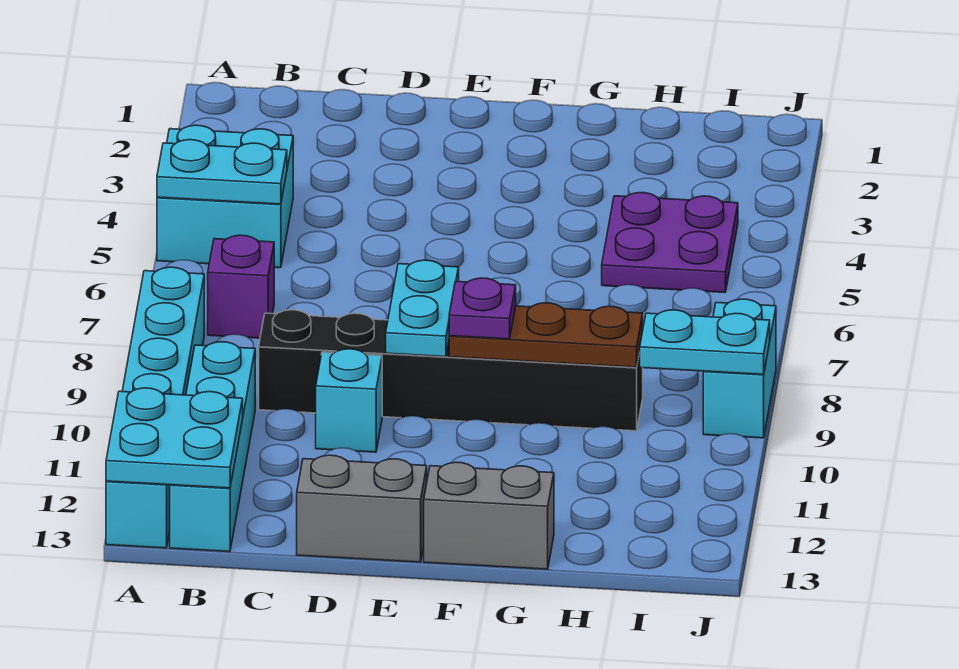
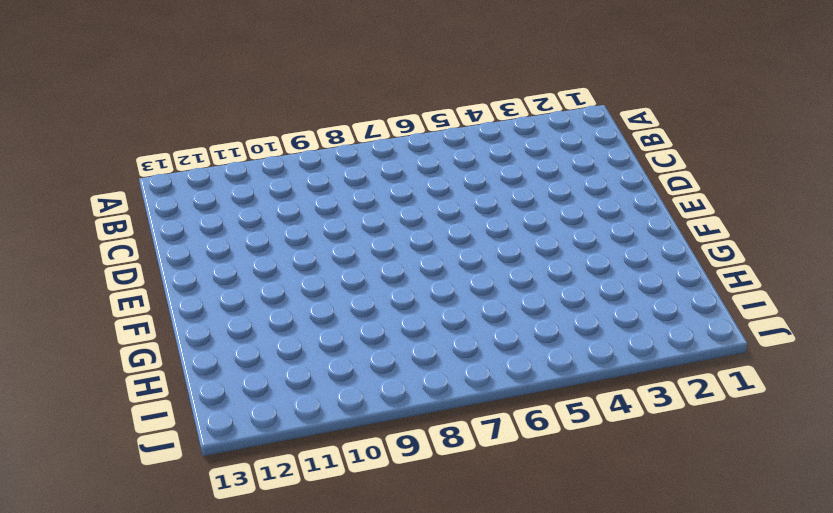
none -> cyan brick A4:B5 level 1
none -> cyan brick A8:A13 level 1
none -> purple brick B7 level 1

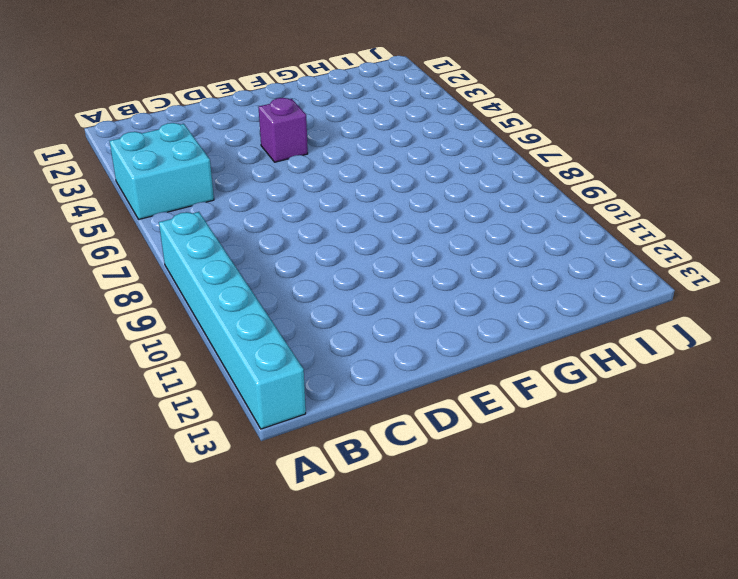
purple brick E4 level 1 -> purple brick B7 level 1
none -> cyan brick B10:B13 level 1
none -> black brick C9:H9 level 1
none -> cyan brick D10 level 1

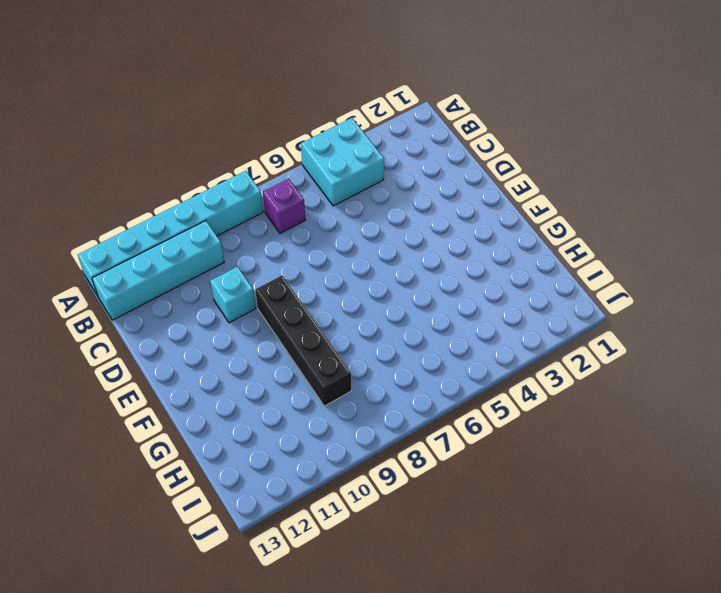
black brick E9:H9 level 1 -> black brick C9:H9 level 1
none -> grey brick D13:E13 level 1
none -> grey brick F13:G13 level 1
none -> purple plate H4:I5 level 1

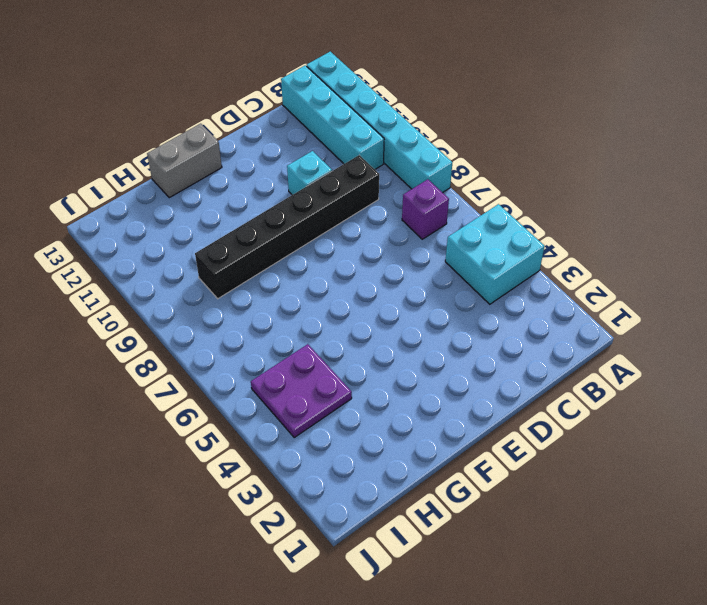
none -> grey brick D13:E13 level 1
none -> cyan brick J8:J9 level 1
none -> cyan plate A5:B5 level 2

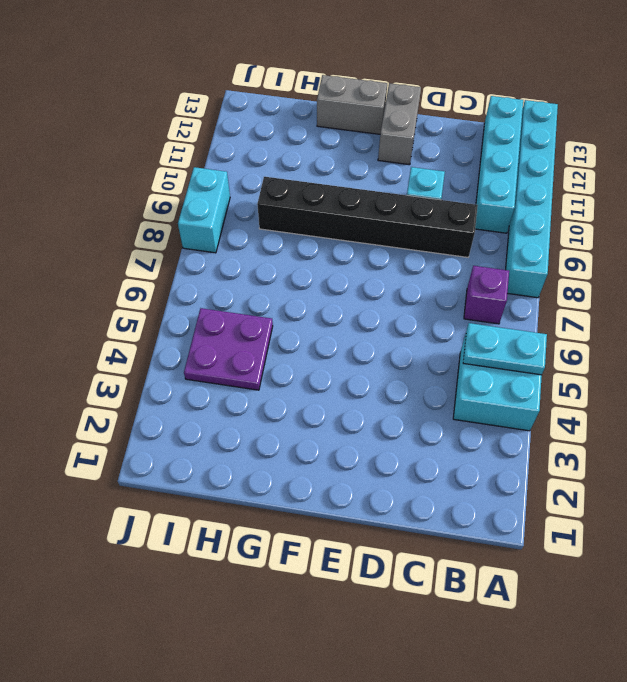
grey brick E12:E13 level 1 -> grey brick D13:E13 level 1
none -> cyan plate A12:B13 level 2
none -> cyan plate E8:E9 level 2
none -> brown plate F9:H9 level 2

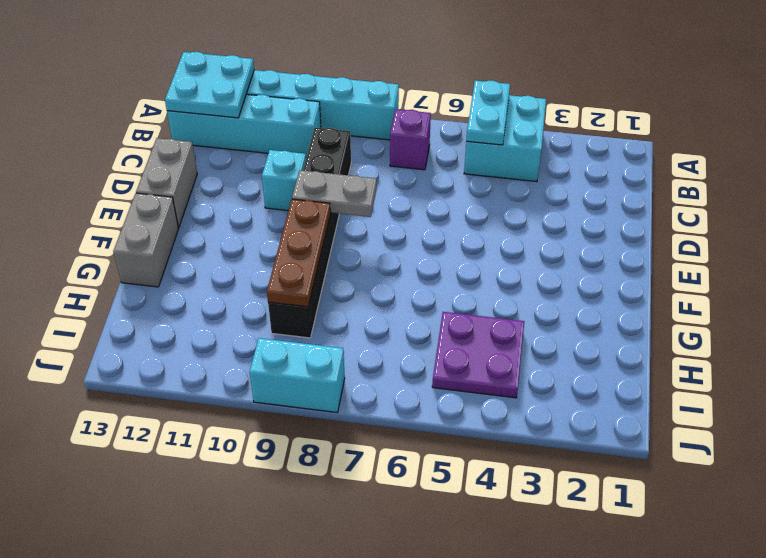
grey plate E8:E9 level 2 -> cyan plate E8:E9 level 2
none -> cyan plate I9:J9 level 2
none -> purple plate F9 level 3

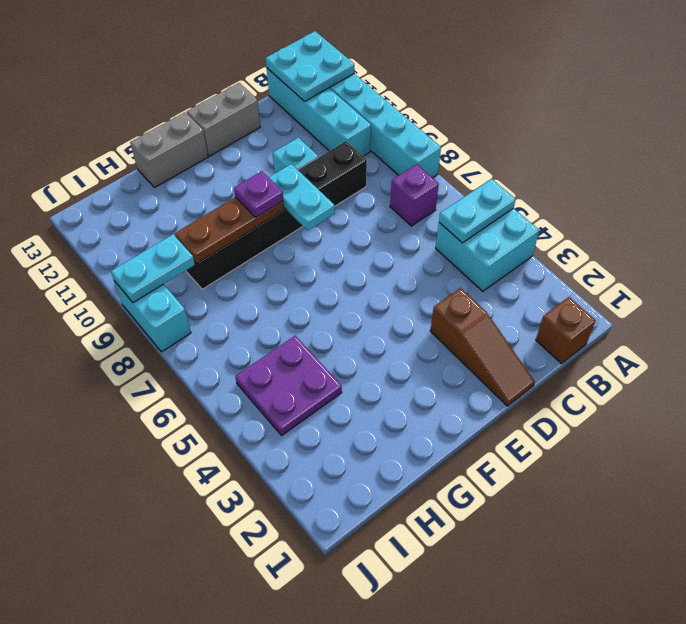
brown brick B1 level 1 -> none
brown slope D1:D3 level 1 top 3 -> none

